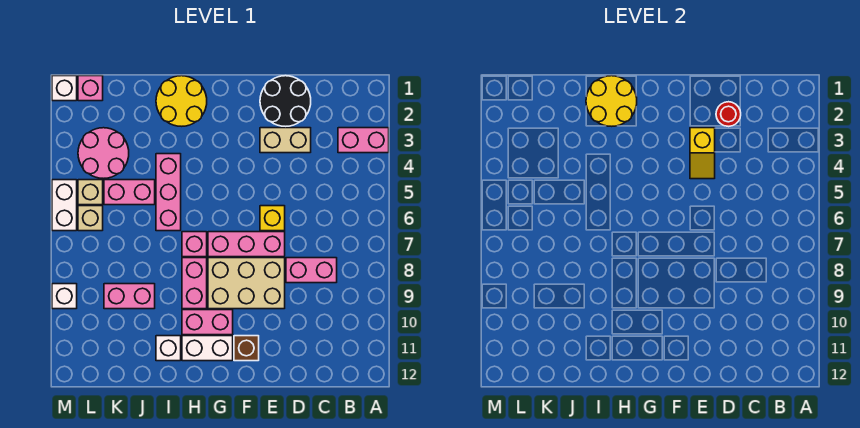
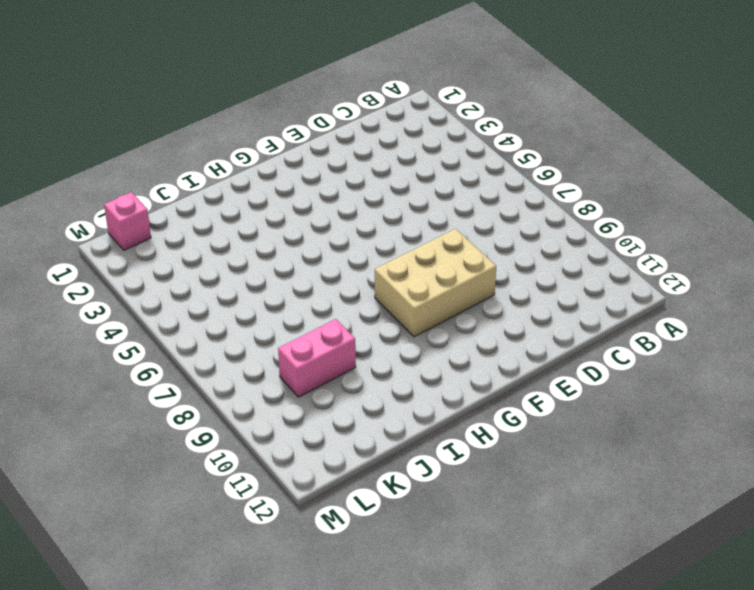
none -> pink brick A3:B3 level 1
none -> pink brick C8:D8 level 1
none -> black round brick D1:E2 level 1

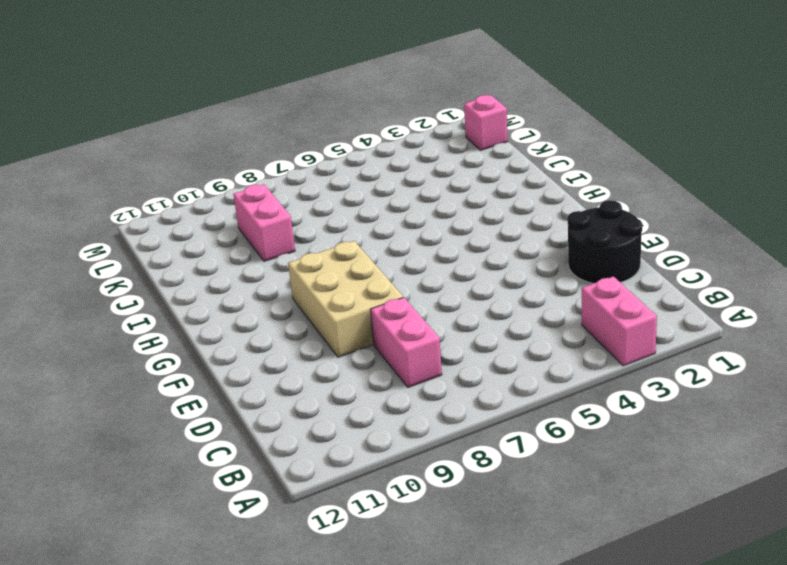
none -> tan brick D3:E3 level 1
none -> yellow brick E6 level 1
none -> pink brick E7:G7 level 1

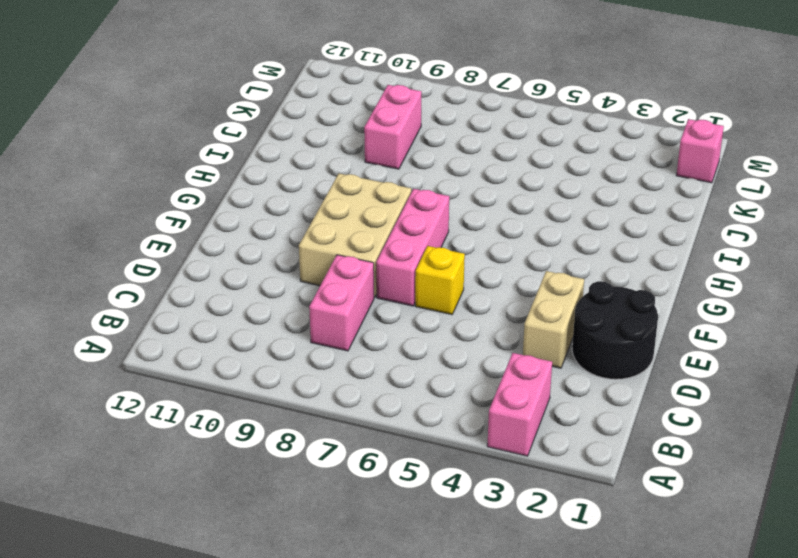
none -> brown brick F11 level 1
none -> pink brick G10:H10 level 1
none -> white brick G11:H11 level 1

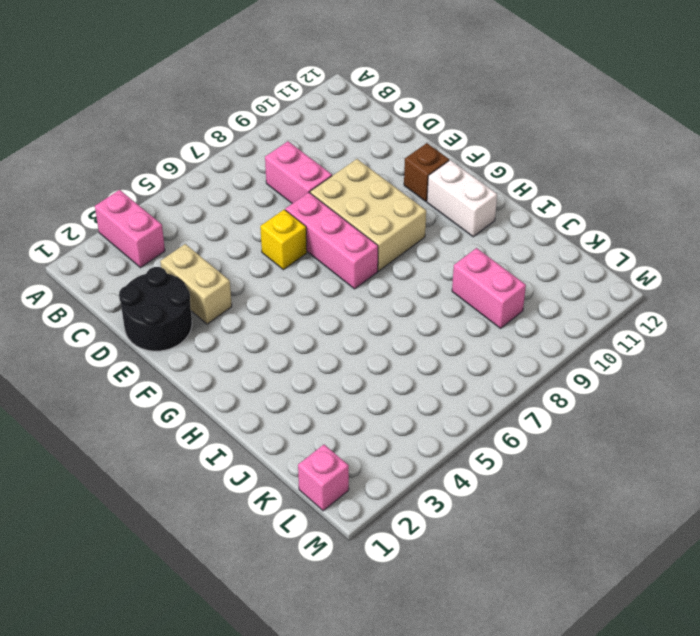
none -> pink brick G10:H10 level 1
none -> yellow round brick H1:I2 level 1
none -> pink brick H7 level 1

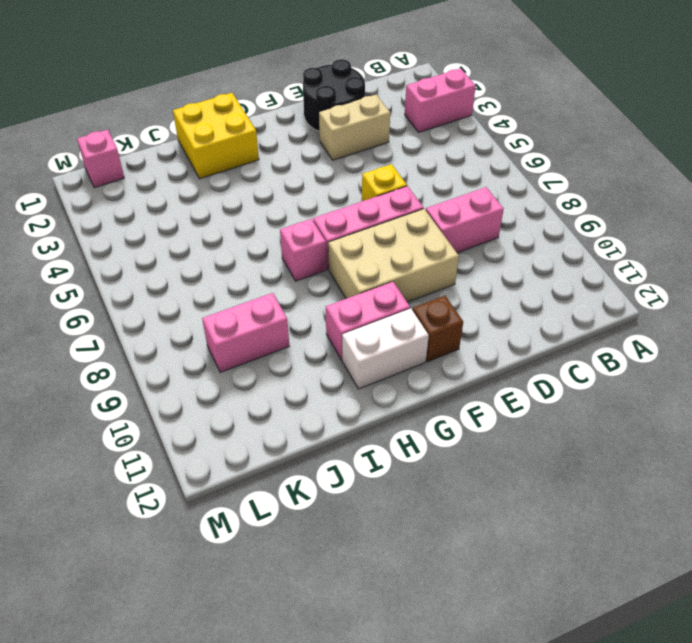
yellow brick H1:I2 level 1 -> yellow round brick H1:I2 level 1
none -> pink brick H8:H9 level 1
none -> pink brick I4:I6 level 1
none -> white brick I11 level 1

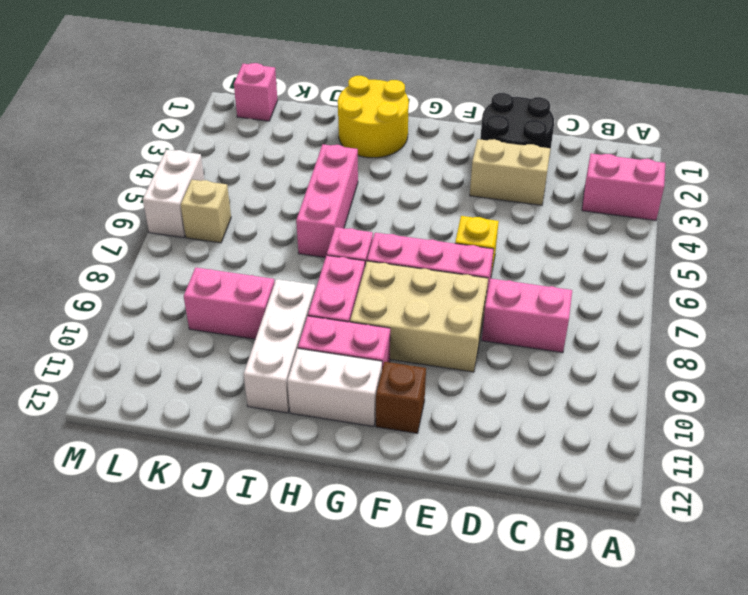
white brick I9:I11 level 1 -> white brick I11 level 1
none -> pink brick J5:K5 level 1
none -> pink round brick K3:L4 level 1
none -> tan brick L5 level 1

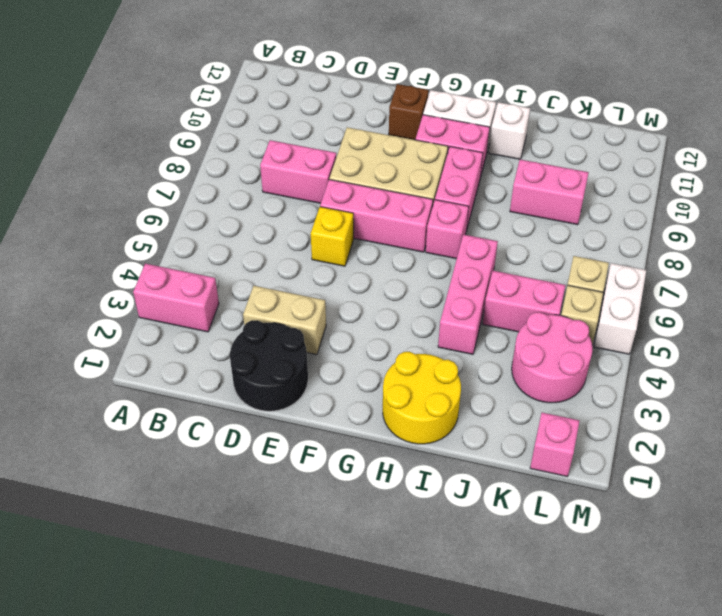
none -> white brick M1 level 1
none -> white brick M9 level 1
none -> red round brick D2 level 2

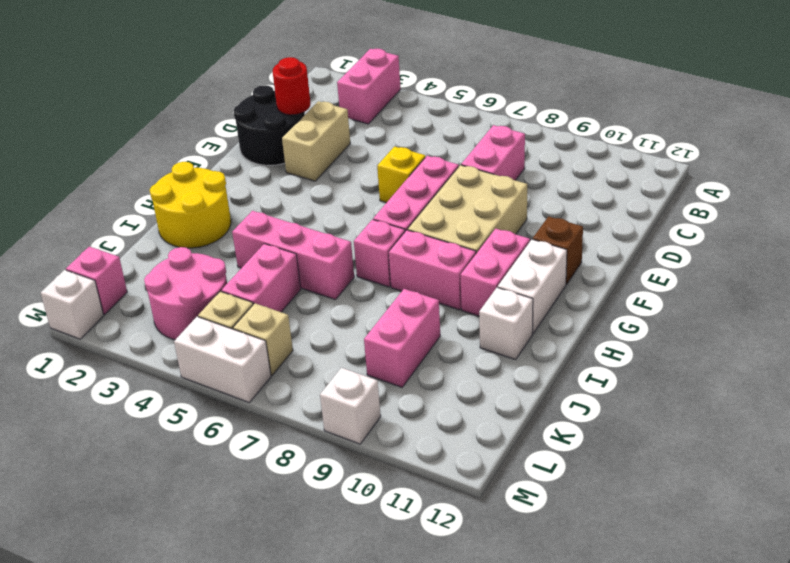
none -> yellow slope E3:E4 level 2 top 3
none -> yellow round brick H1:I2 level 2

